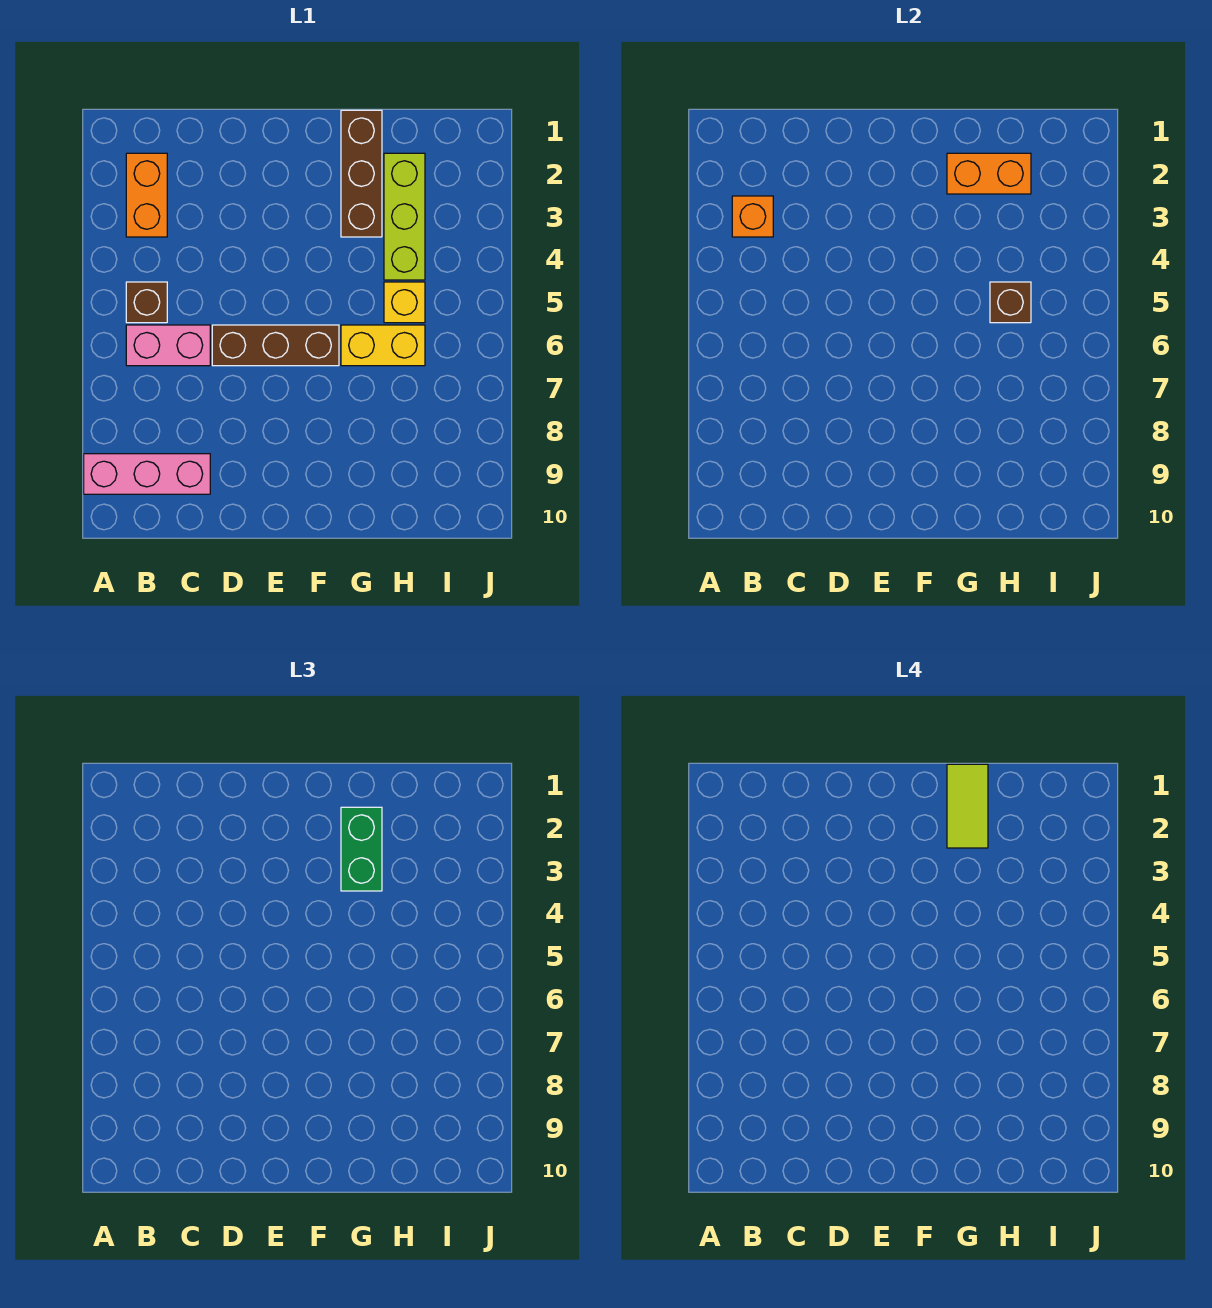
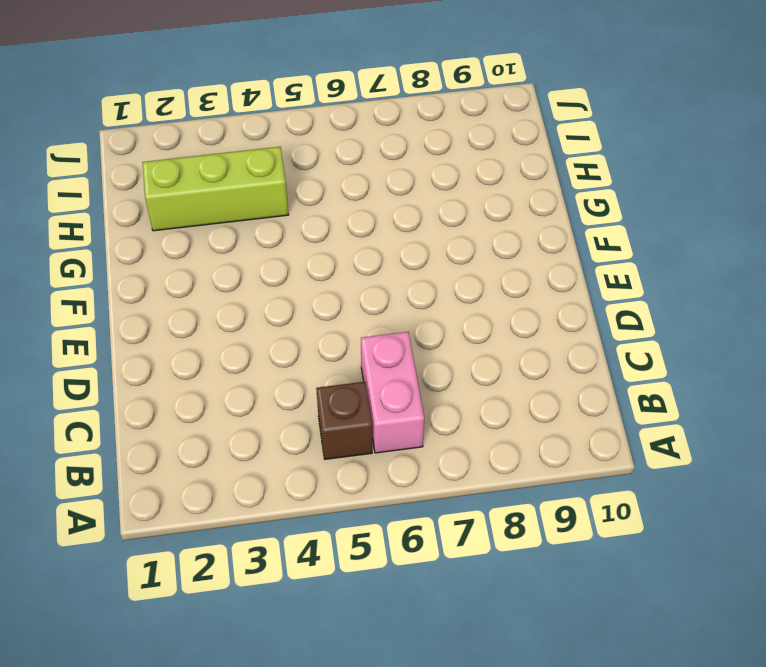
none -> pink brick A9:C9 level 1
none -> orange brick B2:B3 level 1
none -> brown brick D6:F6 level 1

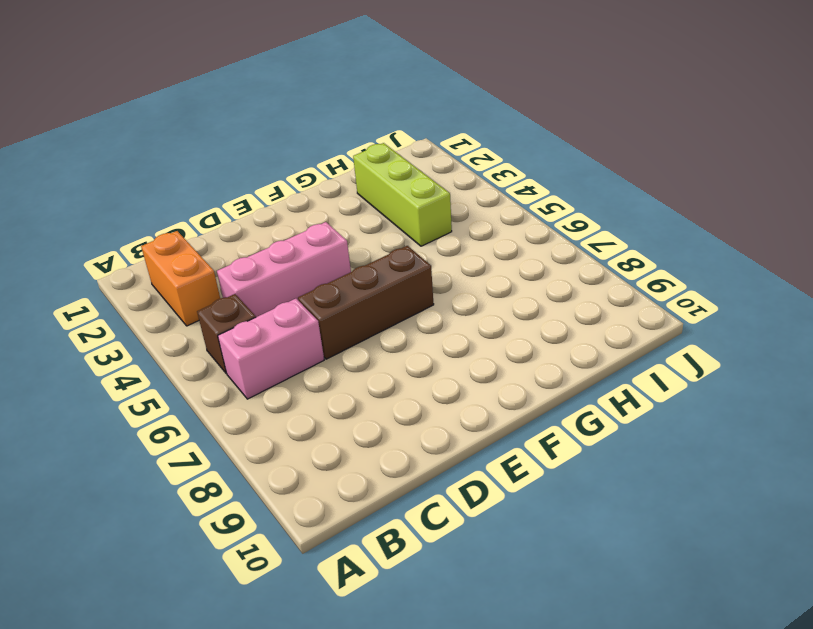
pink brick C4:E4 level 1 -> pink brick A9:C9 level 1
none -> brown brick G1:G3 level 1
none -> yellow brick G6:H6 level 1
none -> yellow brick H5 level 1

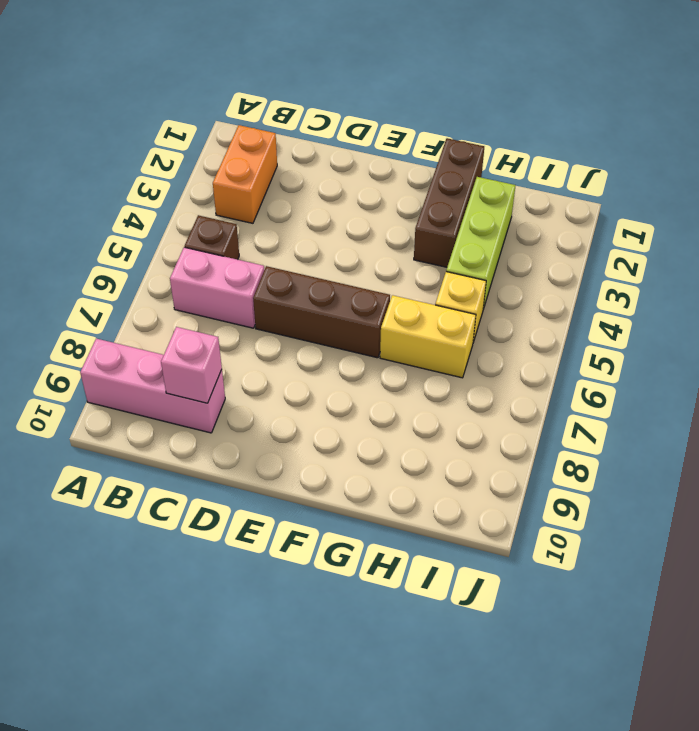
pink brick C9 level 2 -> none
none -> orange brick B3 level 2
none -> orange brick G2:H2 level 2
none -> brown brick H5 level 2

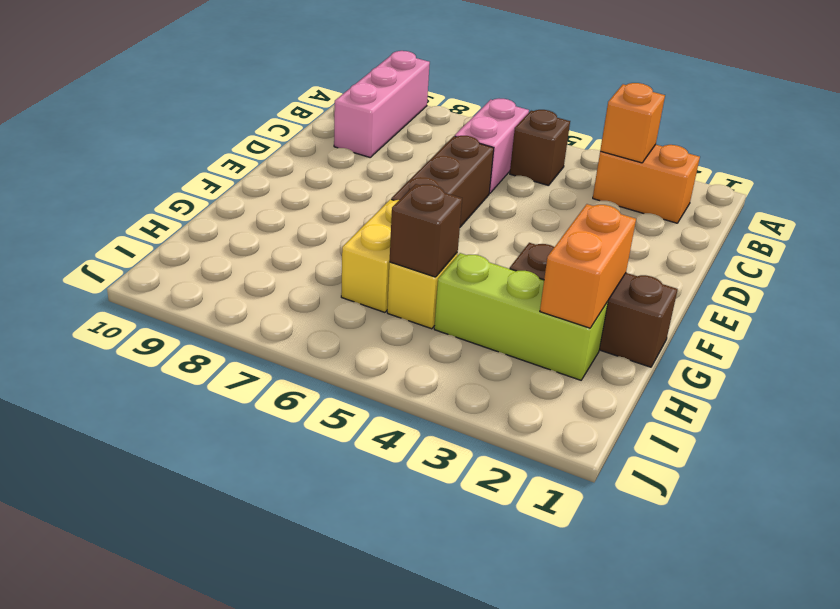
none -> green brick G2:G3 level 3
none -> lime tile G1:G2 level 4

